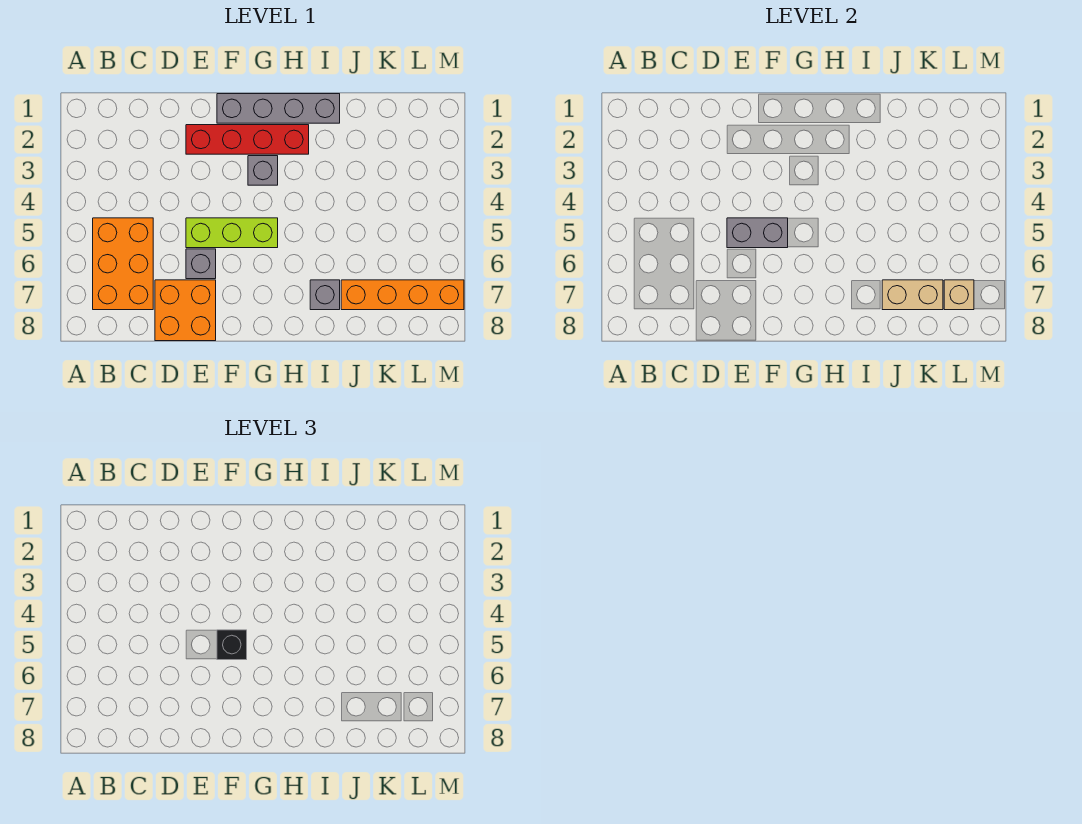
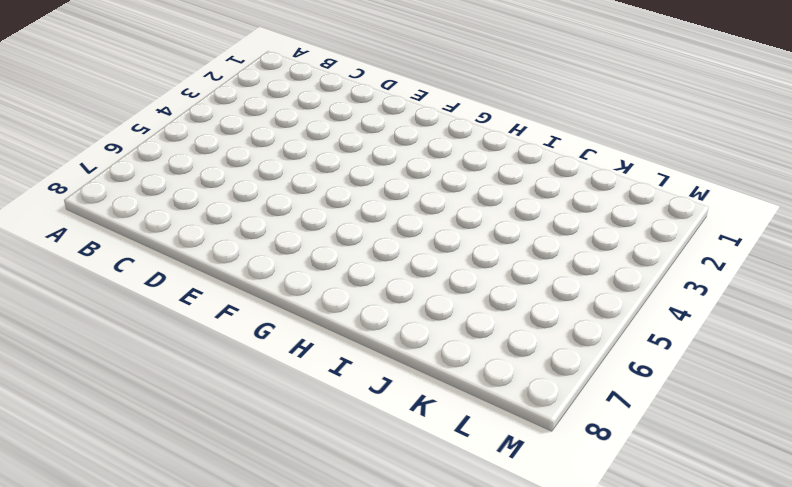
none -> orange brick B5:C7 level 1
none -> orange brick D7:E8 level 1
none -> red brick E2:H2 level 1

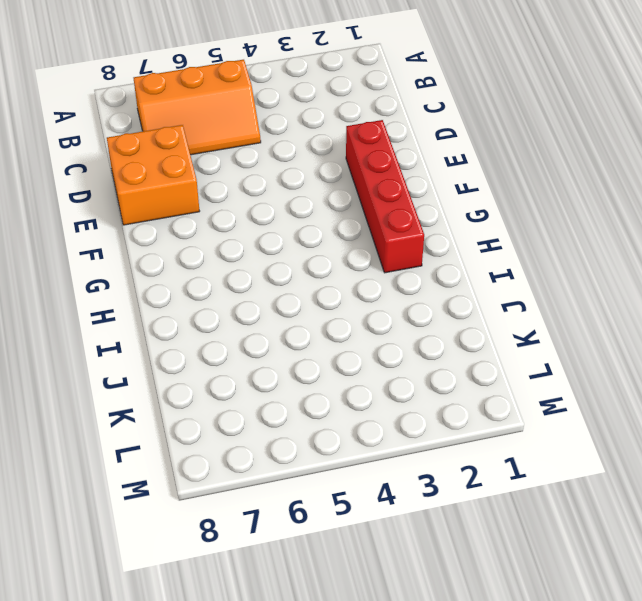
orange slope B5:C7 level 1 top B -> orange brick B5:C7 level 1
none -> lime brick E5:G5 level 1
none -> grey brick E6 level 1
none -> grey brick F1:I1 level 1

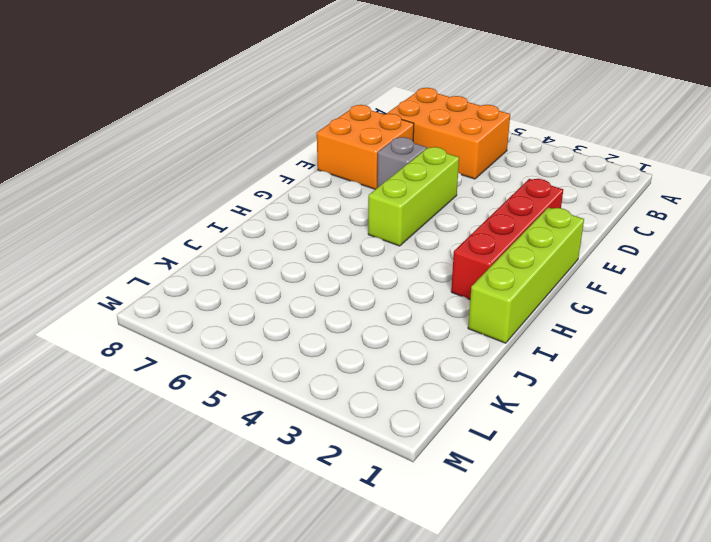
lime brick F1:I1 level 1 -> grey brick F1:I1 level 1
none -> grey brick G3 level 1
none -> grey brick I7 level 1
none -> orange brick J7:M7 level 1

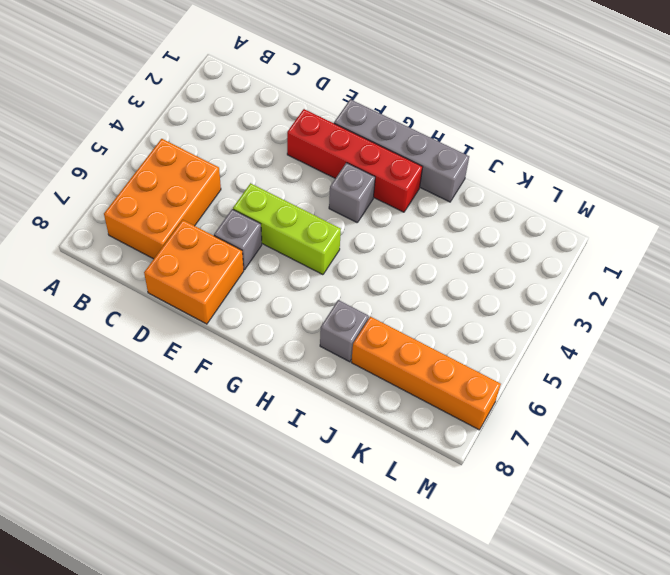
none -> grey brick E5:F5 level 2
none -> tan brick J7:K7 level 2
none -> tan brick L7 level 2

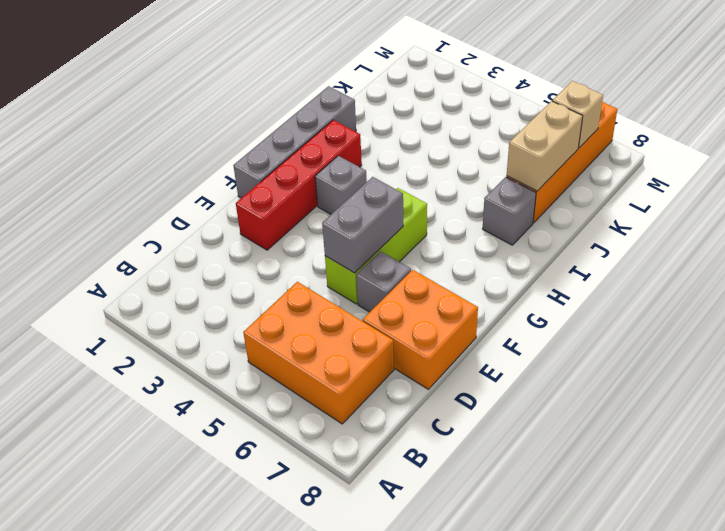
none -> black brick F5 level 3

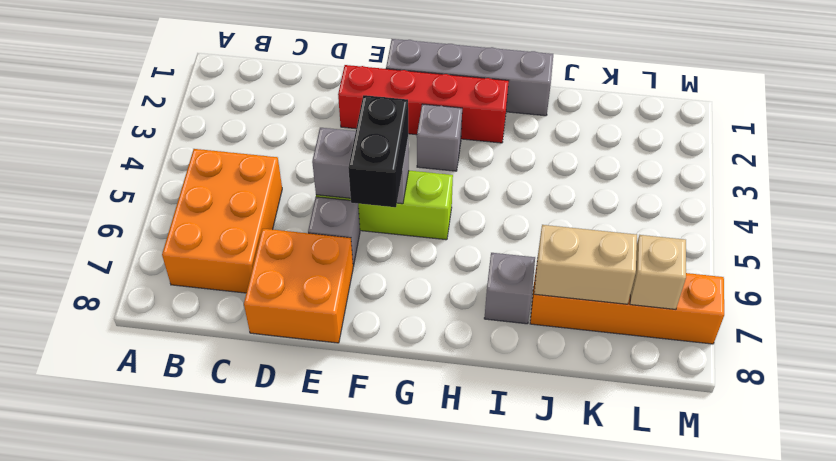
black brick F5:F6 level 3 -> black brick F5 level 3

